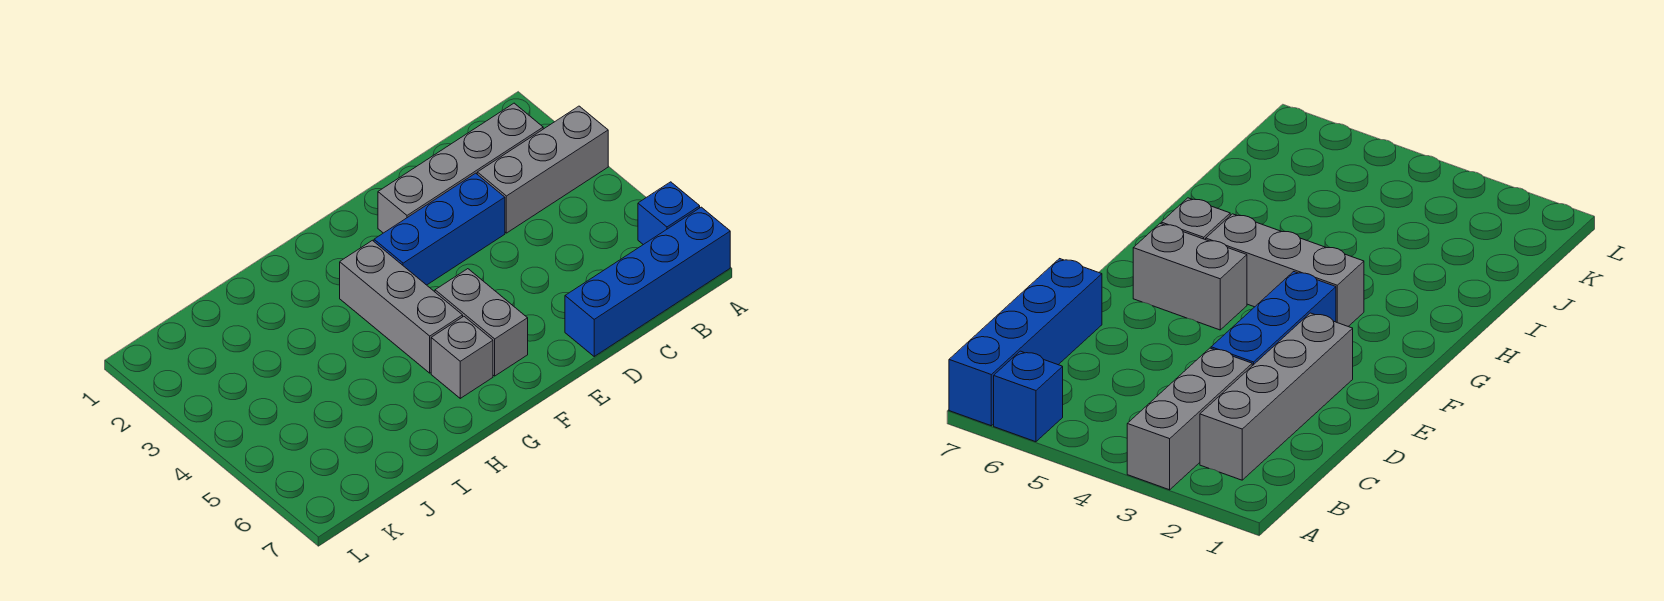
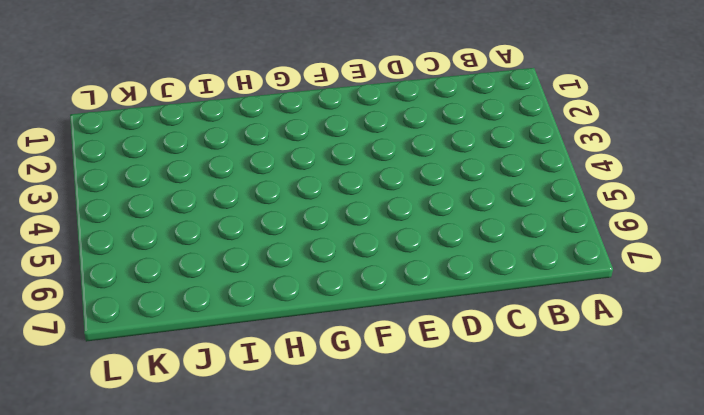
none -> grey brick A3:C3 level 1
none -> blue brick A6 level 1

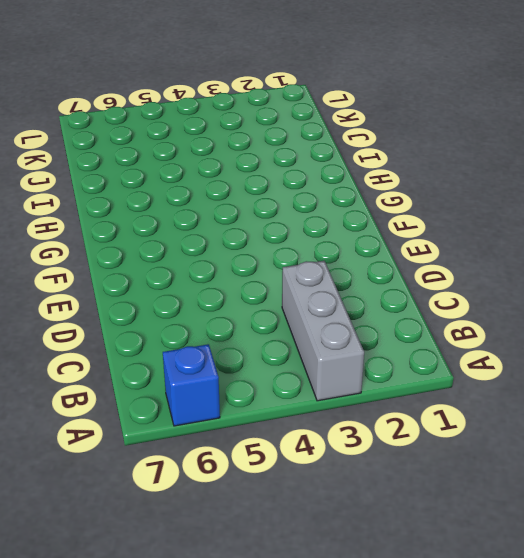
none -> blue brick A7:D7 level 1
none -> grey brick B2:E2 level 1

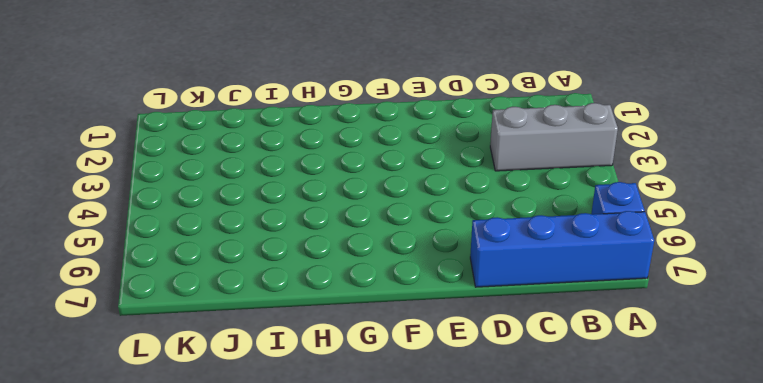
none -> grey brick B2:E2 level 1
none -> blue brick D3:F3 level 1

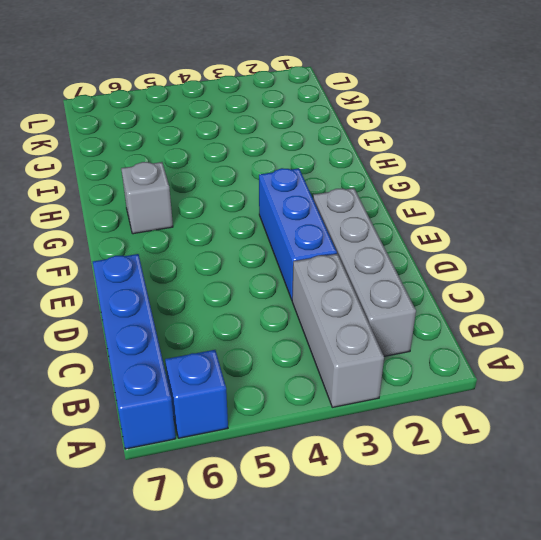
none -> grey brick F5:F6 level 1
none -> grey brick G3:G5 level 1

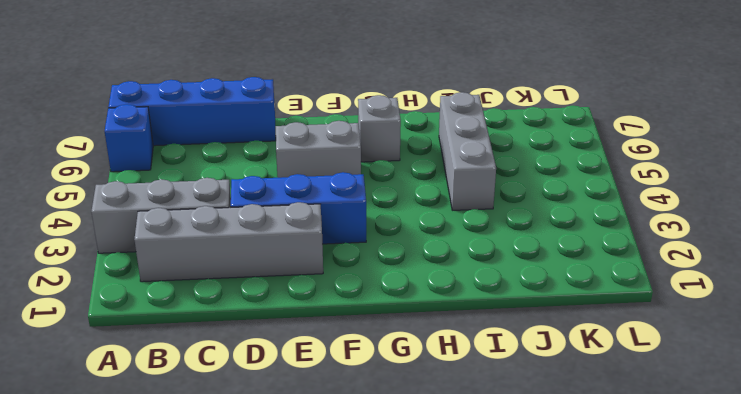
grey brick E5:F5 level 1 -> grey brick F5:F6 level 1
grey brick I4:I6 level 1 -> grey brick G3:G5 level 1

